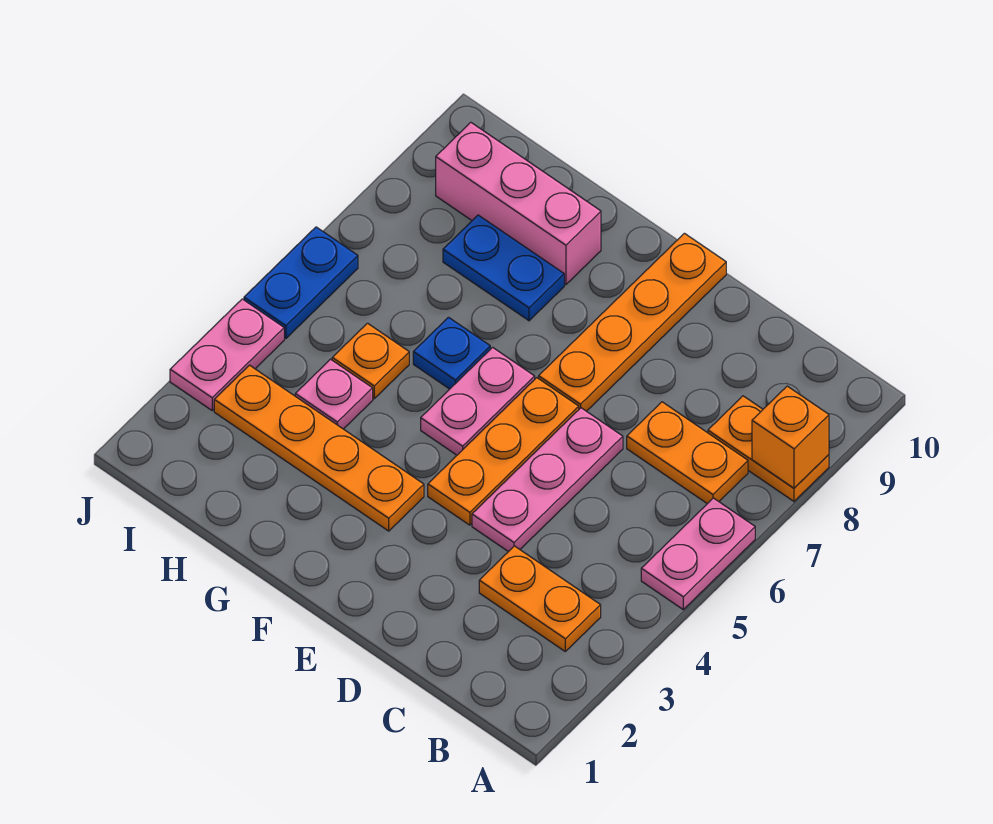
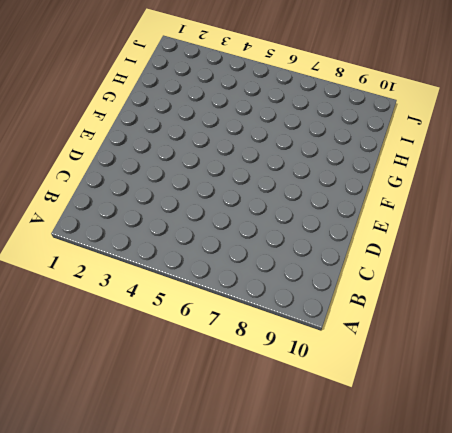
none -> pink plate A5:A6 level 1
none -> orange plate A8:B8 level 1
none -> orange plate B3:C3 level 1

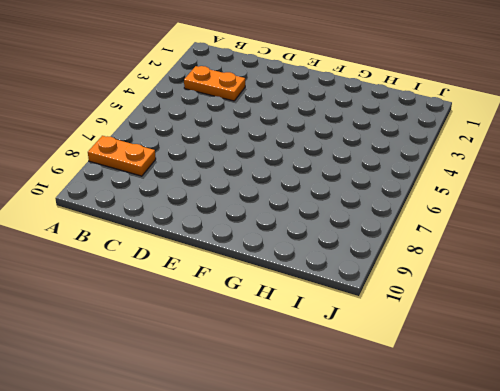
none -> pink plate A5:A6 level 1
none -> orange plate B7:C7 level 1
none -> pink plate D4:D6 level 1

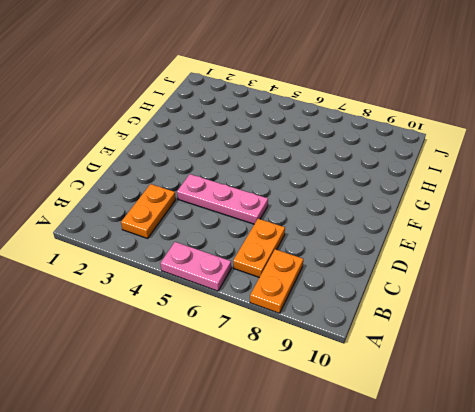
none -> orange plate E4:E6 level 1
none -> orange plate E7:E10 level 1
none -> orange plate F3:I3 level 1

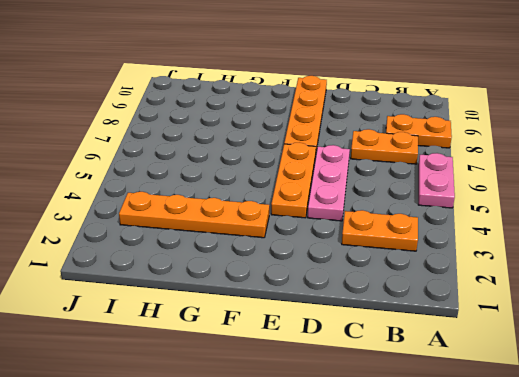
none -> pink plate F5:F6 level 1
none -> blue plate G6 level 1
none -> blue plate G8:H8 level 1

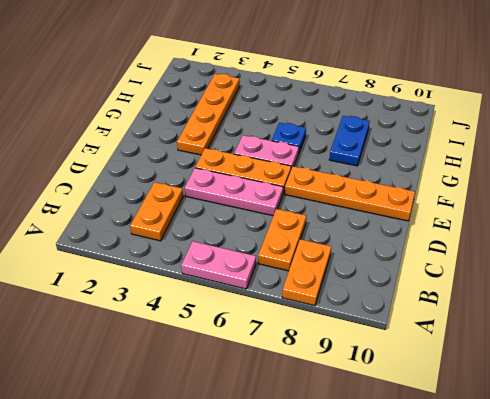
none -> pink brick G9:I9 level 1
none -> pink plate H4 level 1
none -> orange plate H5 level 1

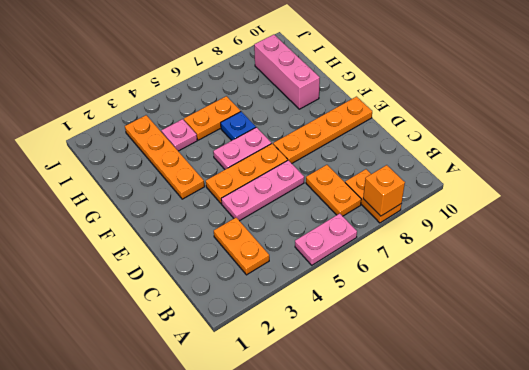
orange plate H5:H6 level 1 -> orange plate H5 level 1
none -> blue plate G8:H8 level 1
none -> pink plate J3:J4 level 1
none -> blue plate J5:J6 level 1

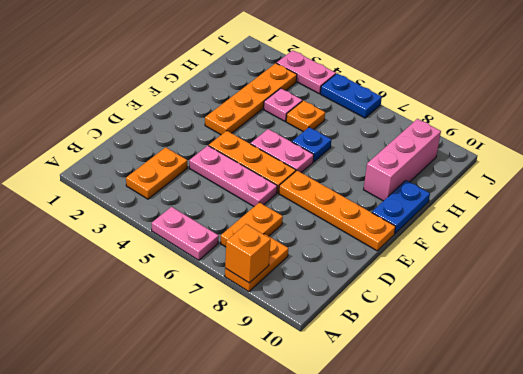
blue plate F10:G10 level 1 -> blue plate G8:H8 level 1

